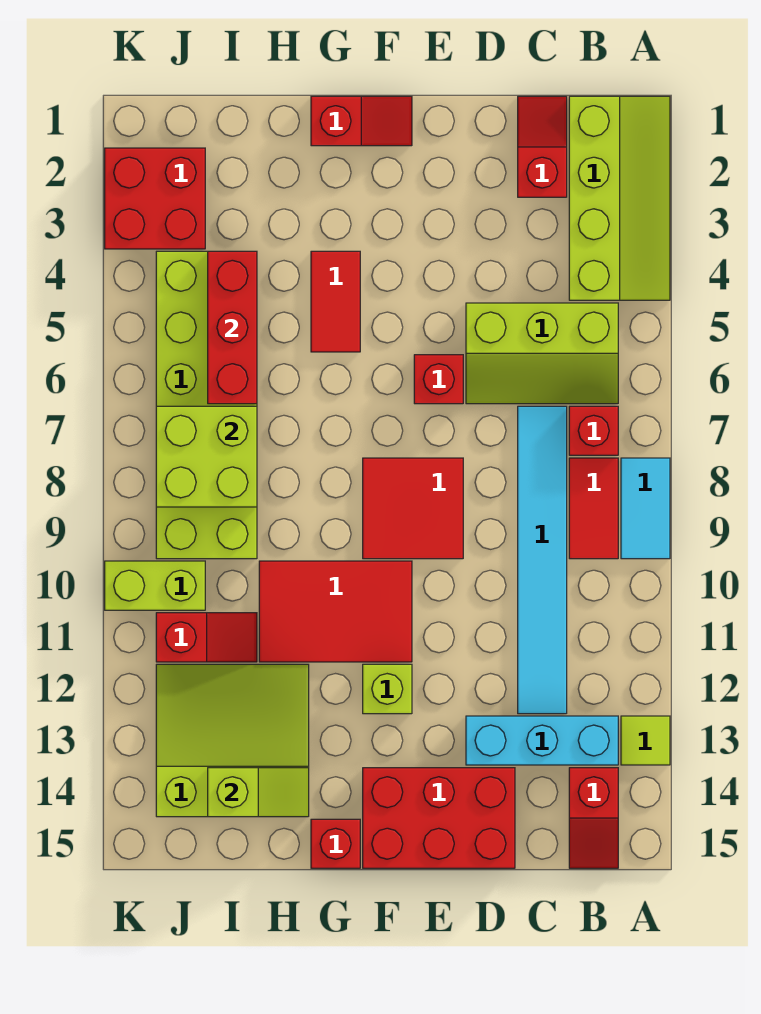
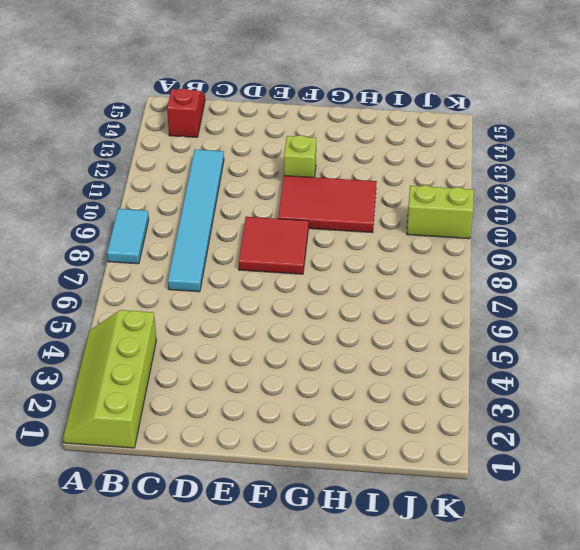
none -> lime tile A13 level 1
none -> lime slope B5:D6 level 1 top 5
none -> red brick B7 level 1

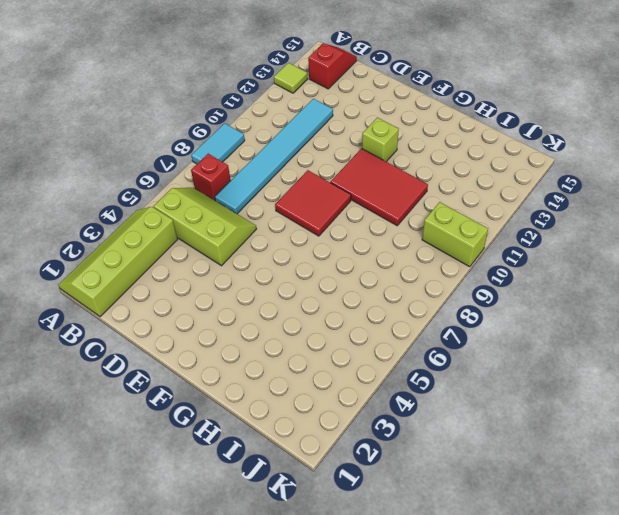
none -> red tile B8:B9 level 1
none -> cyan brick B13:D13 level 1
none -> red slope C1:C2 level 1 top 2

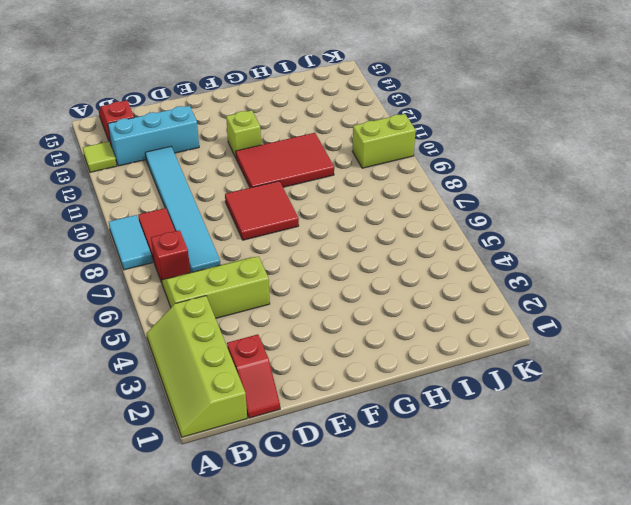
none -> red brick D14:F15 level 1
none -> red brick E6 level 1
none -> red slope F1:G1 level 1 top G

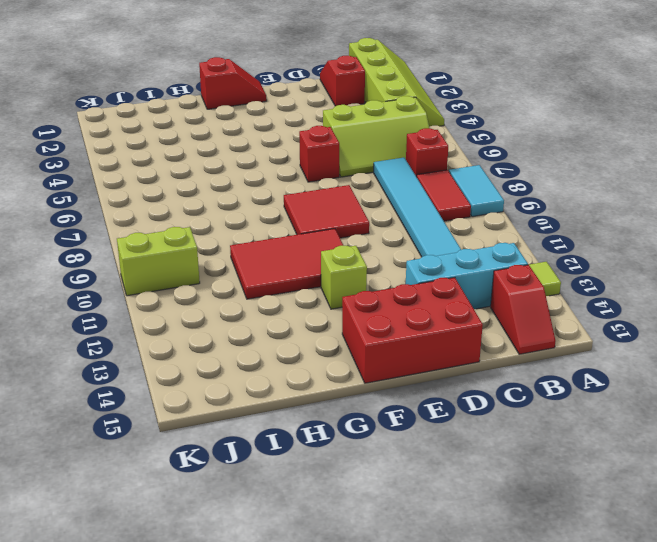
none -> red tile G4:G5 level 1
none -> red brick G15 level 1
none -> lime slope H12:J14 level 1 top 14

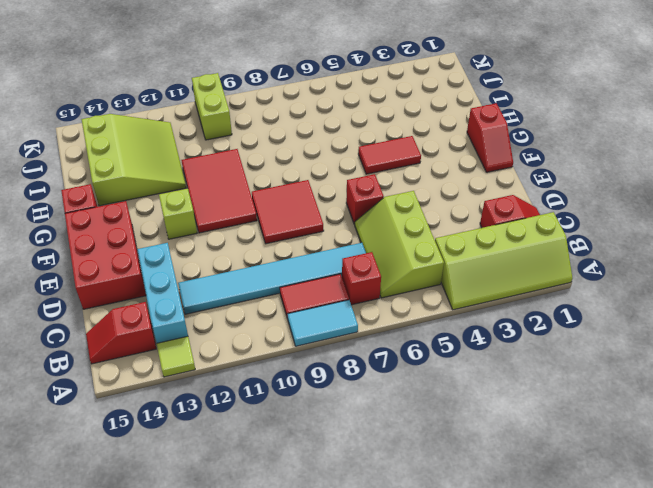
none -> lime brick I4:J9 level 1
none -> red slope I11:J11 level 1 top J
none -> red brick J2:K3 level 1

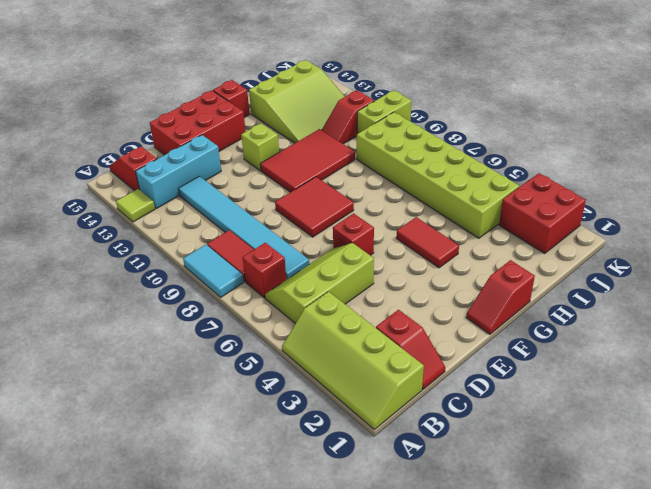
none -> lime slope H14:I14 level 2 top I
none -> red brick I4:I6 level 2
none -> lime brick I7:J8 level 2

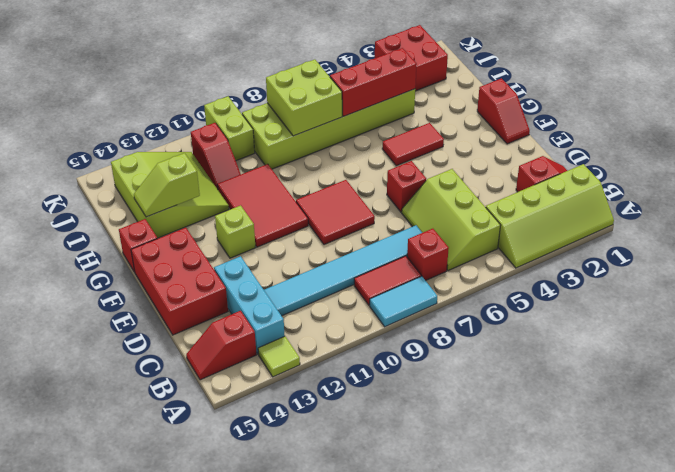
lime slope H13:H14 level 2 top 13 -> lime slope H14:I14 level 2 top I

